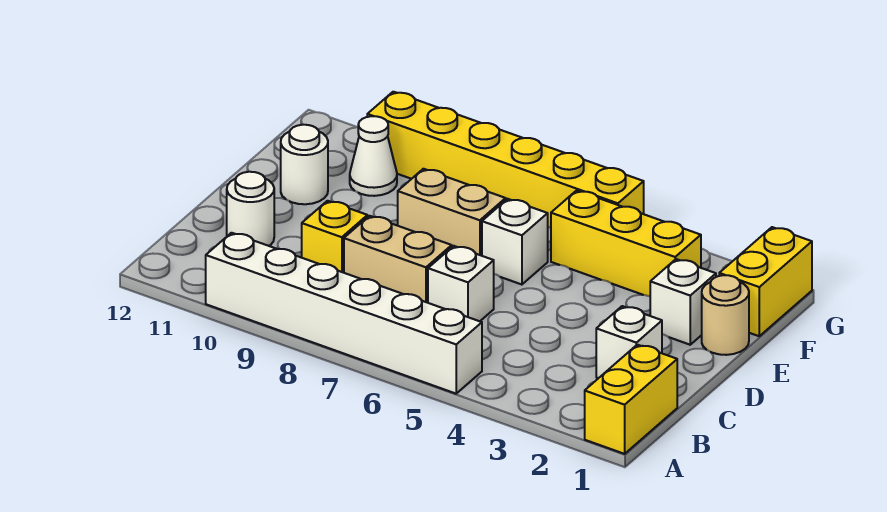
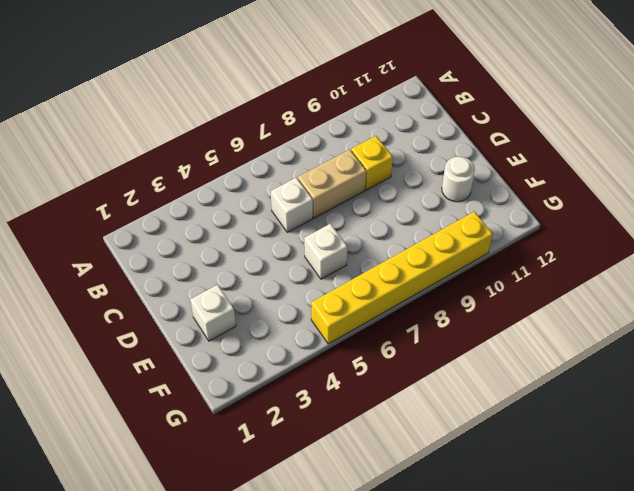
none -> yellow brick A1:B1 level 1
none -> white brick A5:A10 level 1
none -> white brick C2 level 1

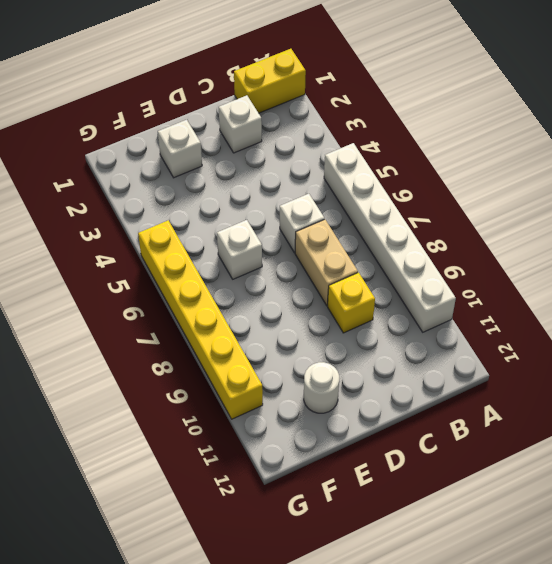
none -> white round brick C11 level 1
none -> tan round brick E1 level 1
none -> tan brick E7:E8 level 1

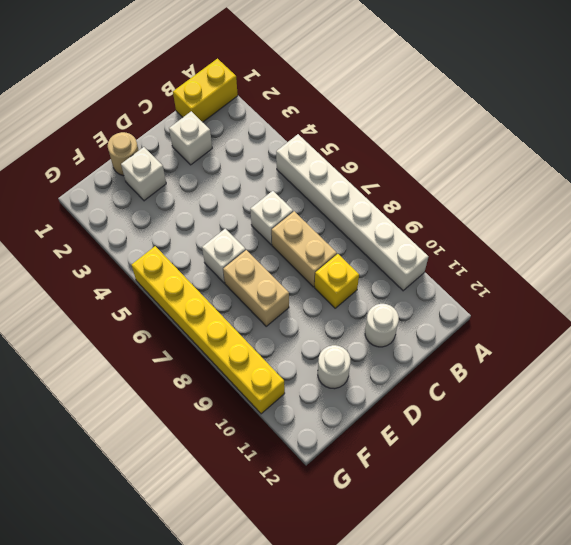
none -> yellow brick F1:G1 level 1
none -> yellow brick F3:F5 level 1
none -> white cone F10 level 1

